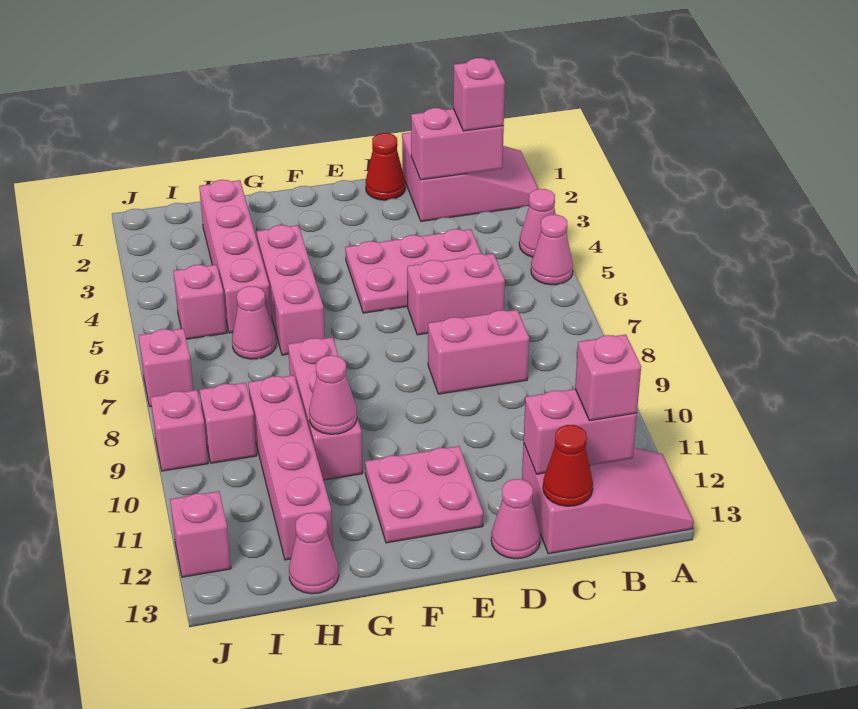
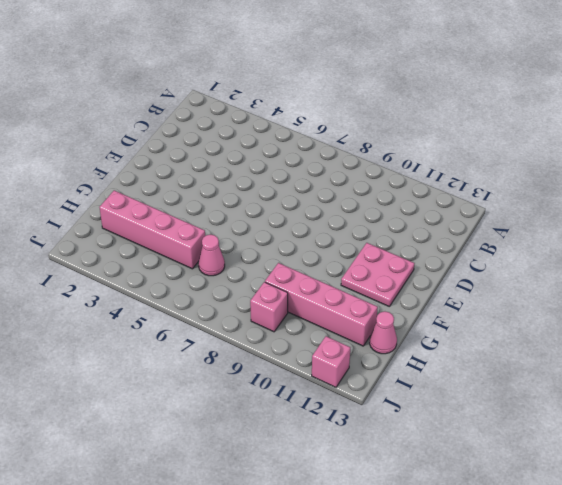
none -> pink slope A1:C2 level 1 top C
none -> pink cone A4 level 1
none -> pink cone A5 level 1

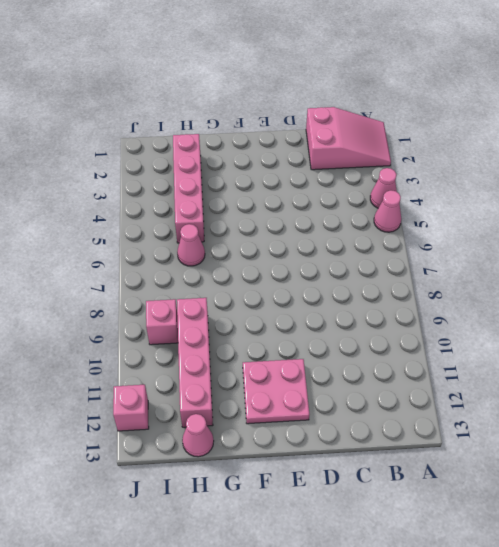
none -> pink slope A12:C13 level 1 top C
none -> pink plate C4:E5 level 1
none -> pink brick C6:D6 level 1

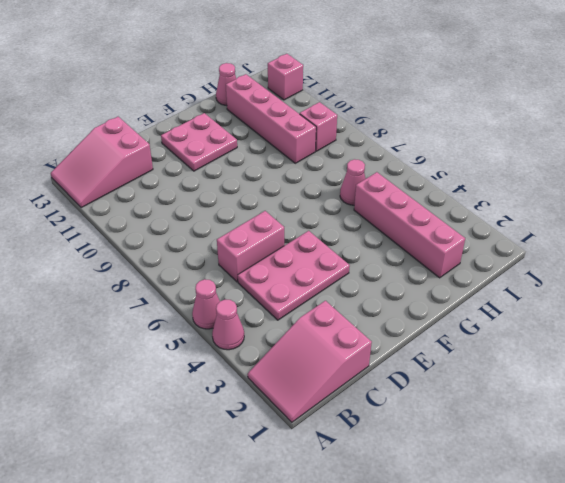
none -> pink brick C8:D8 level 1
none -> red cone D1 level 1
none -> pink cone D13 level 1

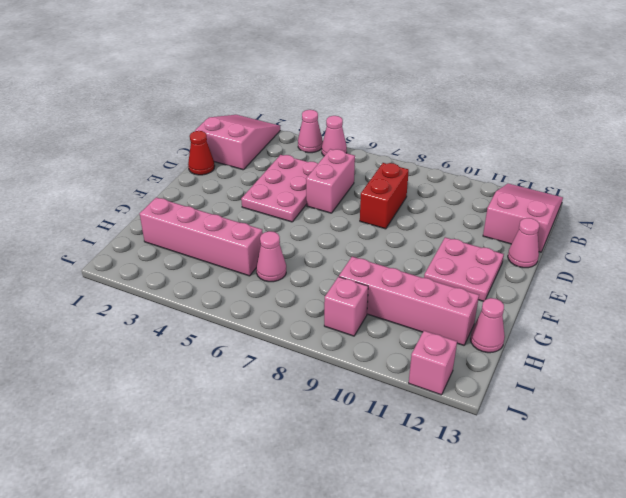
red brick C8:D8 level 1 -> pink brick C8:D8 level 1
none -> pink brick G4:G6 level 1
none -> pink brick G8:G10 level 1
none -> pink brick I5 level 1

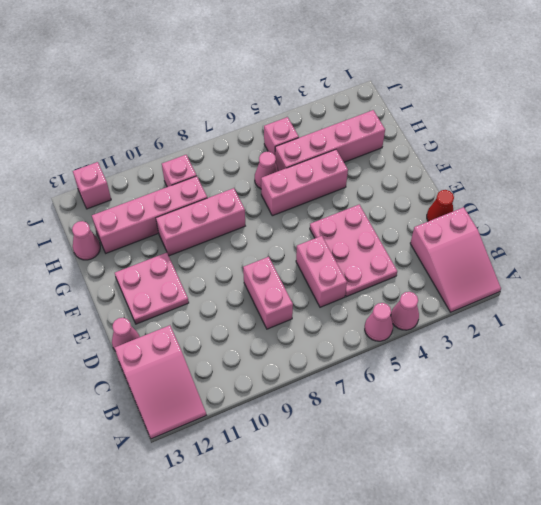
none -> pink brick J7 level 1
none -> pink brick J9 level 1
none -> pink brick B2:C2 level 2

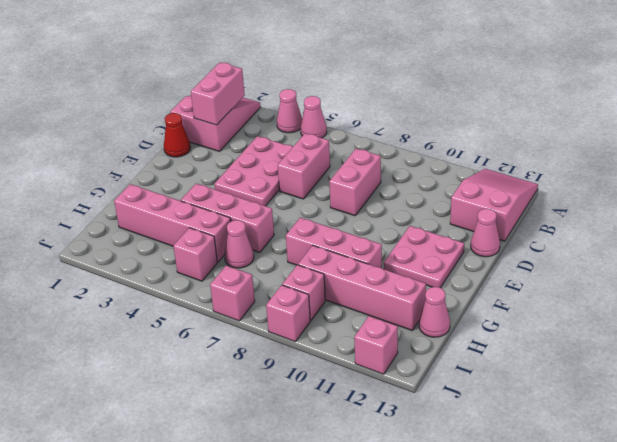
none -> pink brick B12:C12 level 2
none -> red cone C13 level 2
none -> pink cone G10 level 2

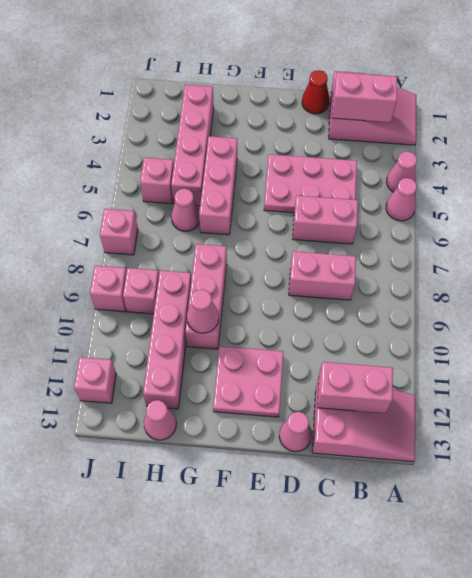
none -> red cone C13 level 2
none -> pink brick B2 level 3
none -> pink brick B12 level 3

